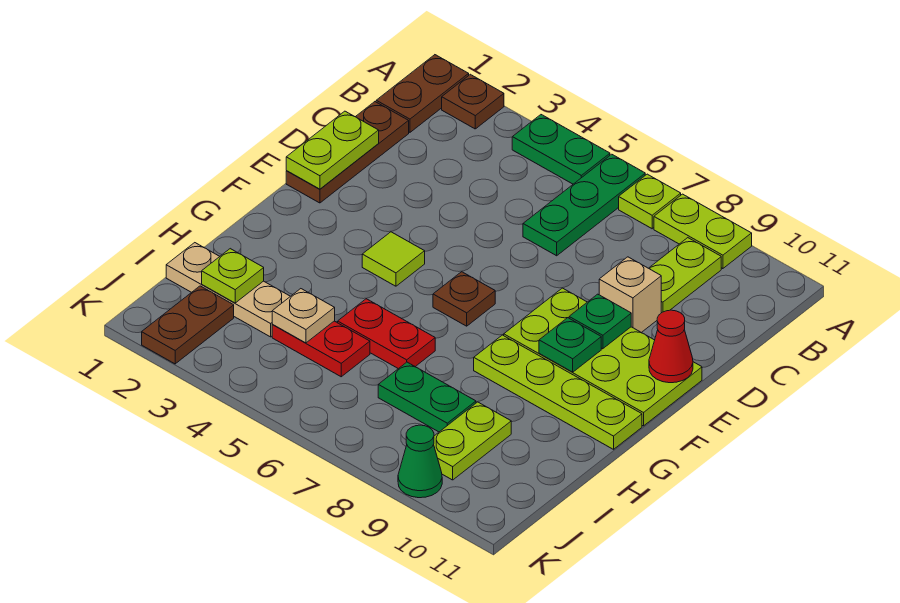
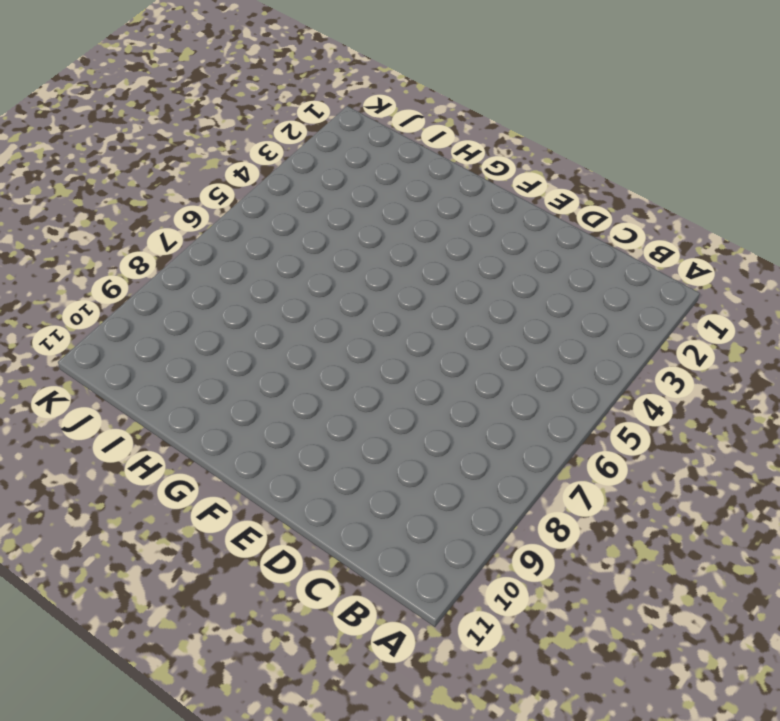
none -> brown plate A1:B1 level 1
none -> brown plate A2 level 1
none -> green plate A4:A5 level 1

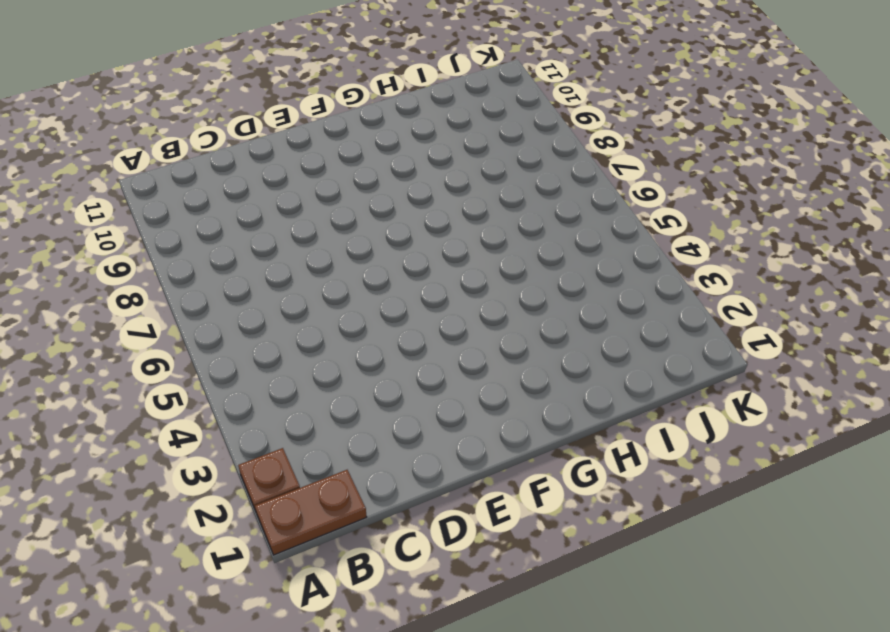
none -> green plate A4:A5 level 1
none -> green plate A6:C6 level 1
none -> lime plate A7 level 1

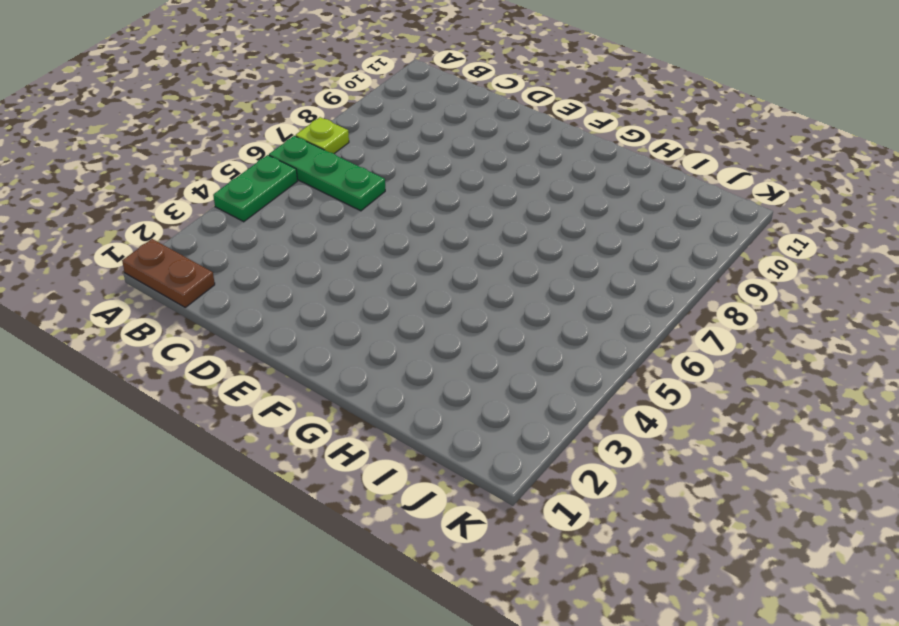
none -> brown plate A2 level 1
none -> lime plate A8:A9 level 1
none -> lime plate B9:C9 level 1

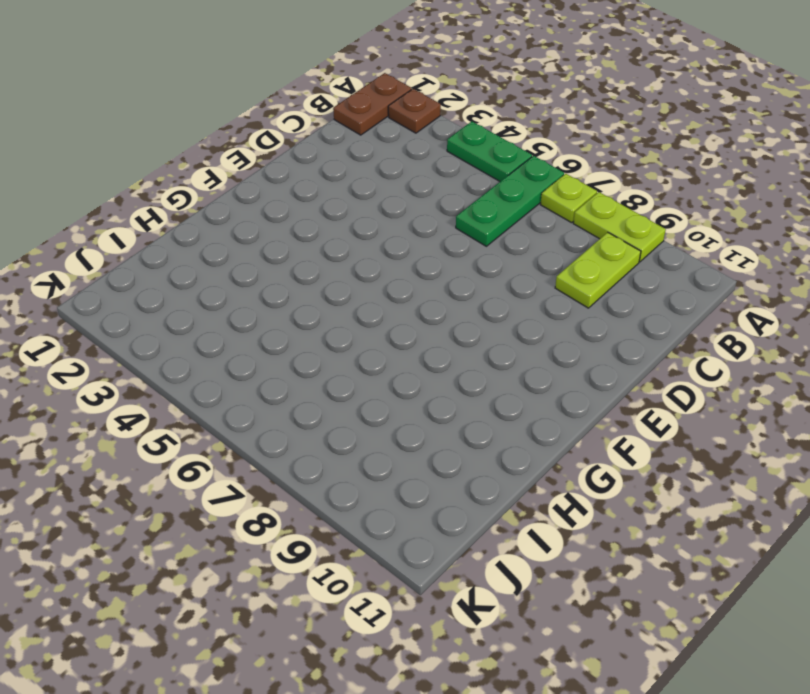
none -> brown plate C1:E1 level 1
none -> tan brick D9 level 1
none -> lime plate E8:F11 level 1

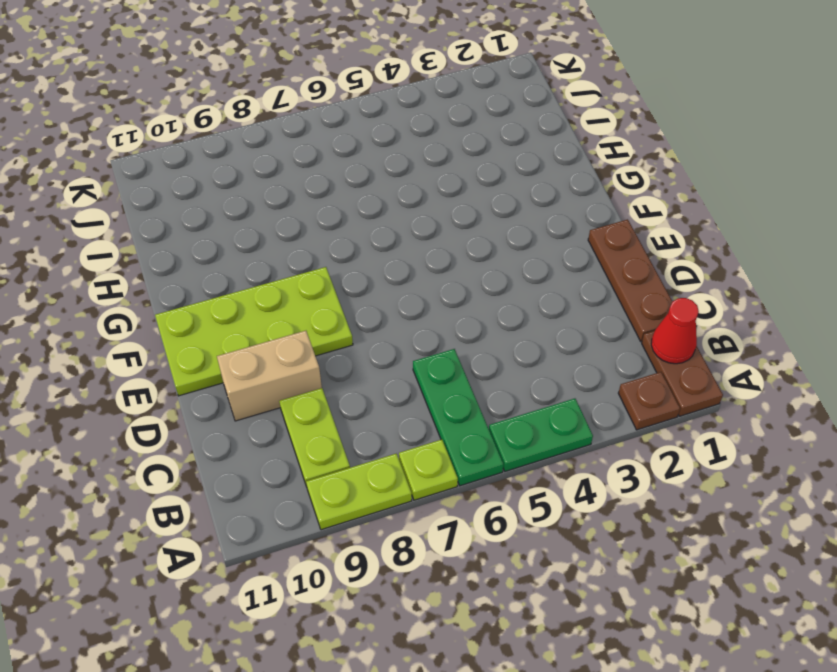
red cone B1 level 2 -> red cone E11 level 2
tan brick D9:D10 level 1 -> tan brick D9 level 1
none -> lime tile F4 level 1
none -> brown plate F6 level 1
none -> lime plate G8:G11 level 1

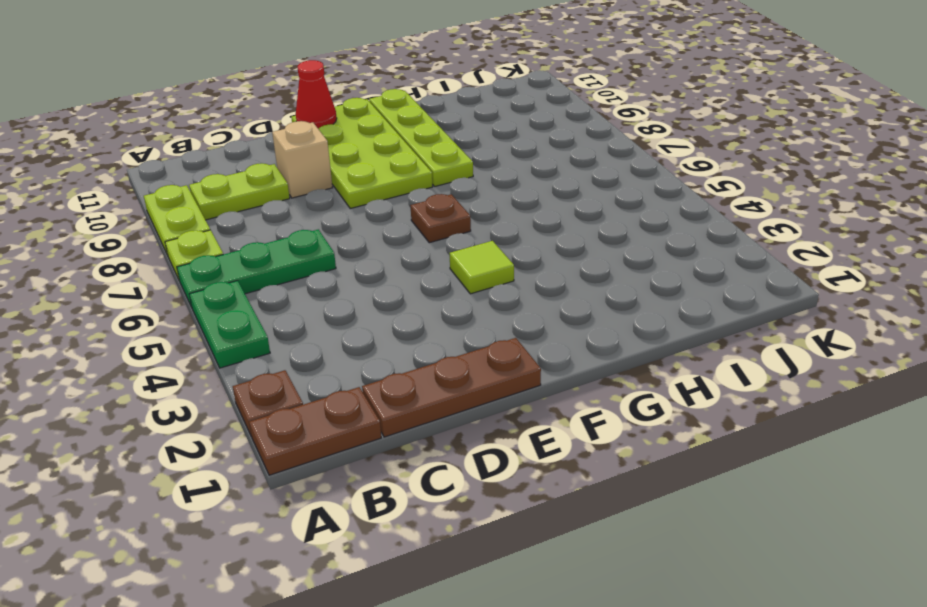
none -> red plate H5:H6 level 1
none -> tan plate I1:I3 level 1
none -> red plate I4:I5 level 1

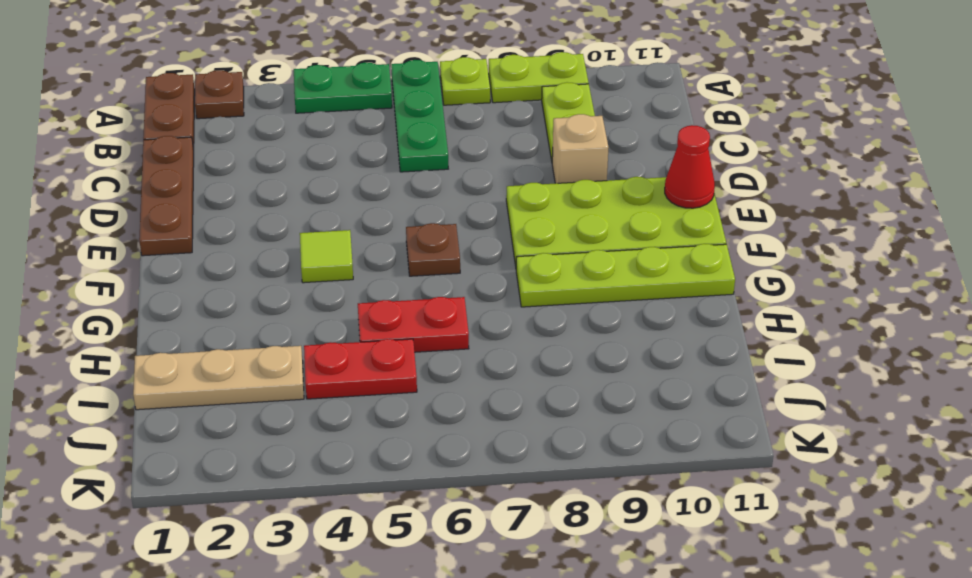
none -> green plate I7:I8 level 1
none -> lime plate I9:J9 level 1
none -> brown plate J2:K2 level 1

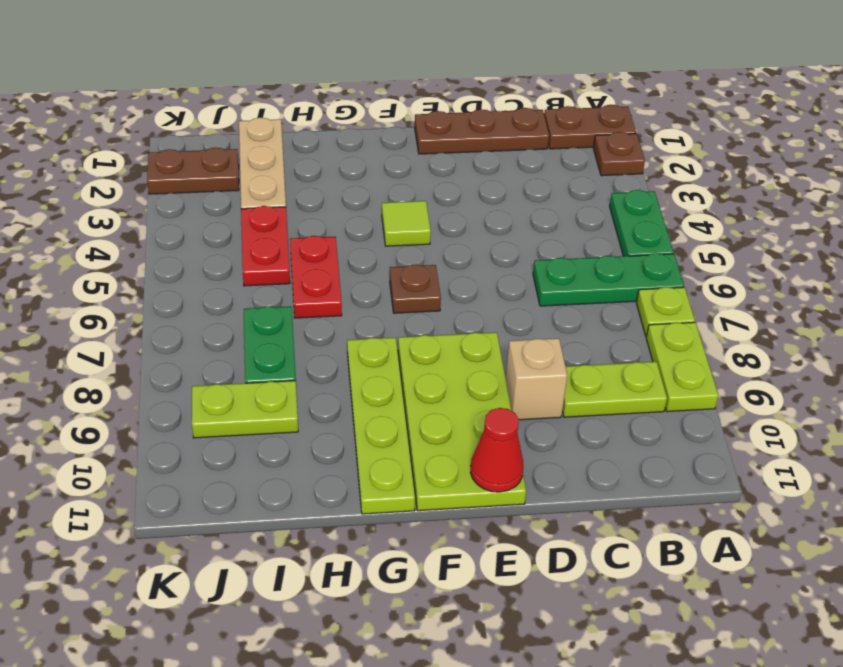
none -> green cone K9 level 1
none -> lime plate D1:E1 level 2
none -> green plate E9 level 2

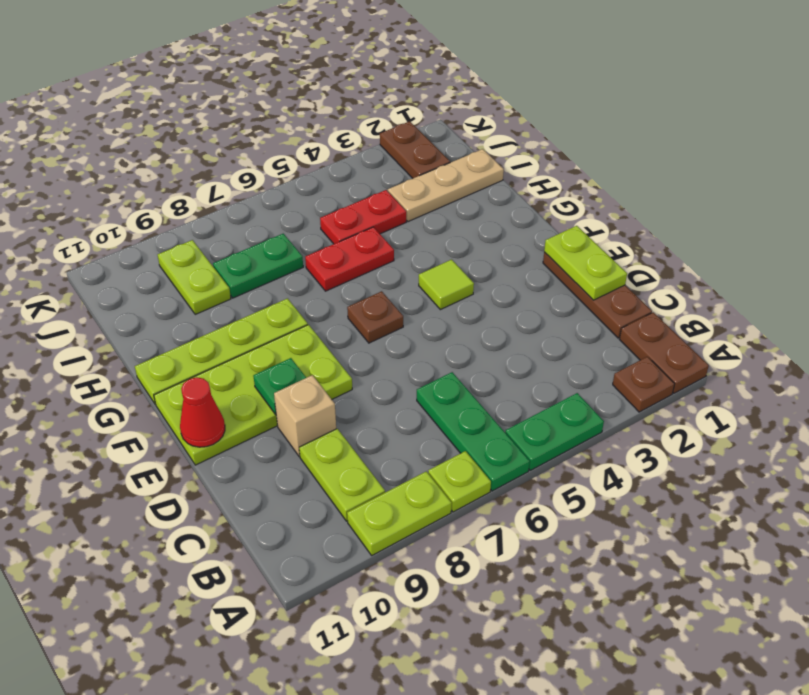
none -> green cone K9 level 1
none -> green plate F9 level 2
none -> lime plate I2 level 2

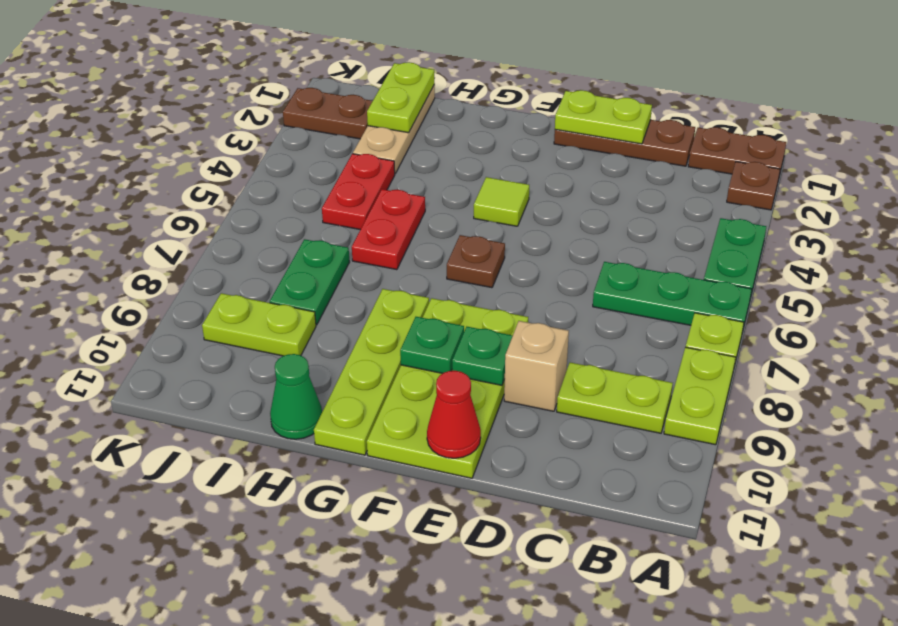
green cone H11 level 1 -> green cone K9 level 1
lime plate I1:I2 level 2 -> lime plate I2 level 2
none -> tan plate I4 level 2

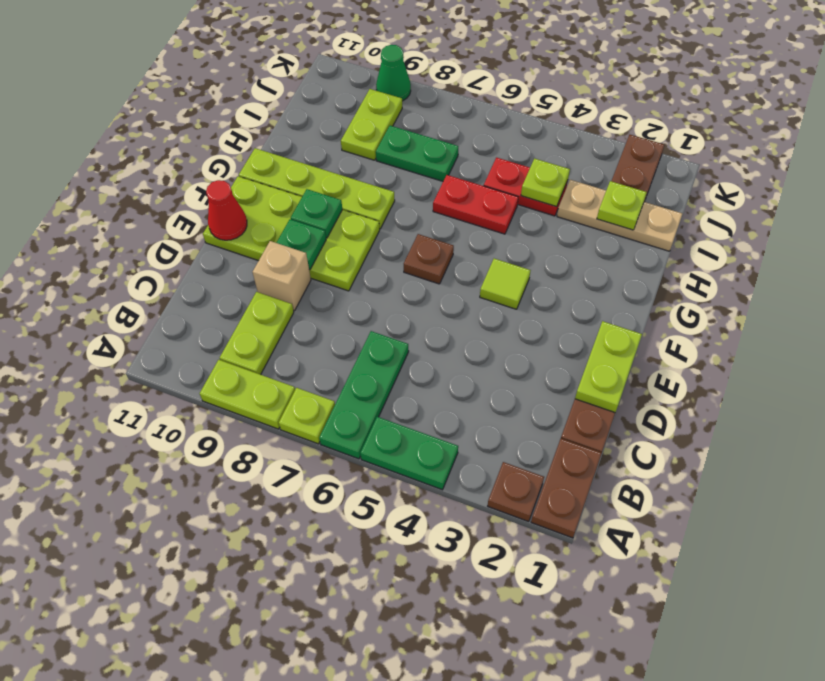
lime plate I4 level 2 -> tan plate I4 level 2

